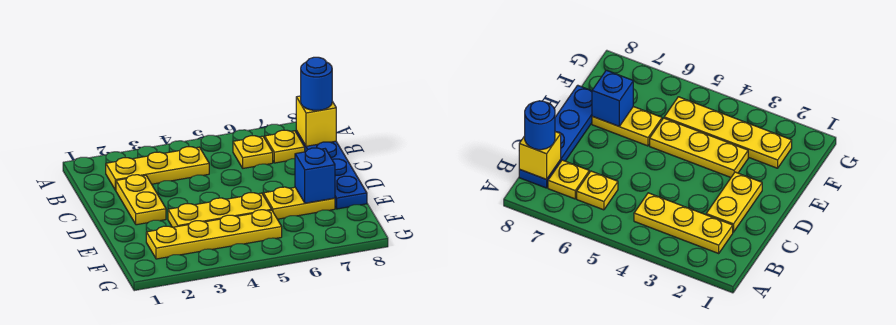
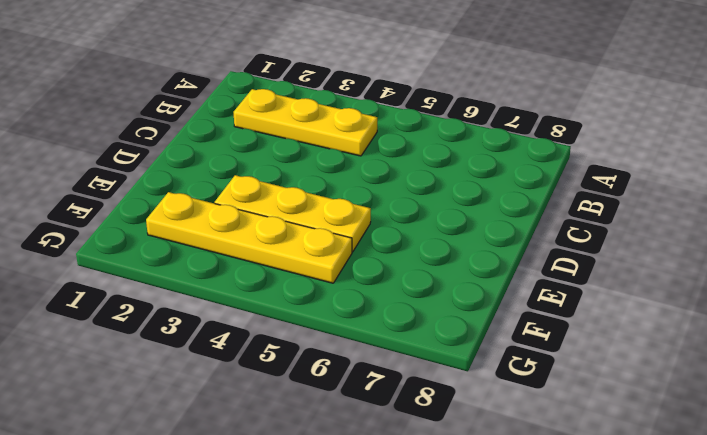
none -> yellow plate B6 level 1
none -> yellow plate B7 level 1

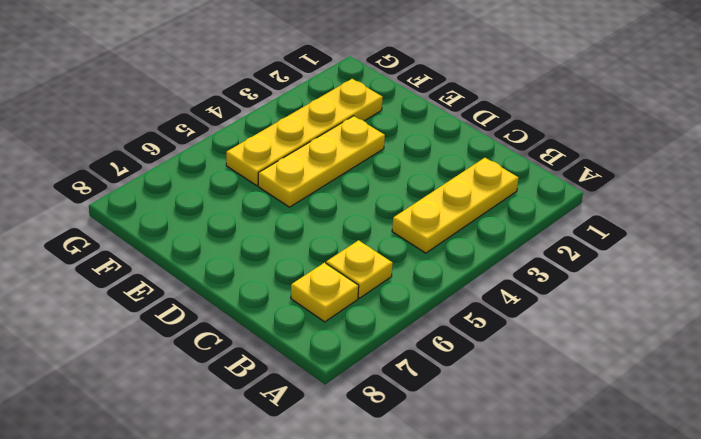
none -> blue plate B8:E8 level 1
none -> yellow plate C2:D2 level 1

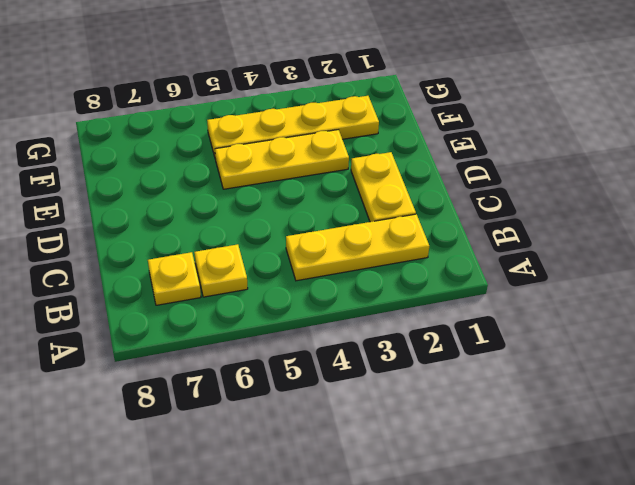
none -> blue plate B8:E8 level 1
none -> yellow plate E6:E7 level 1

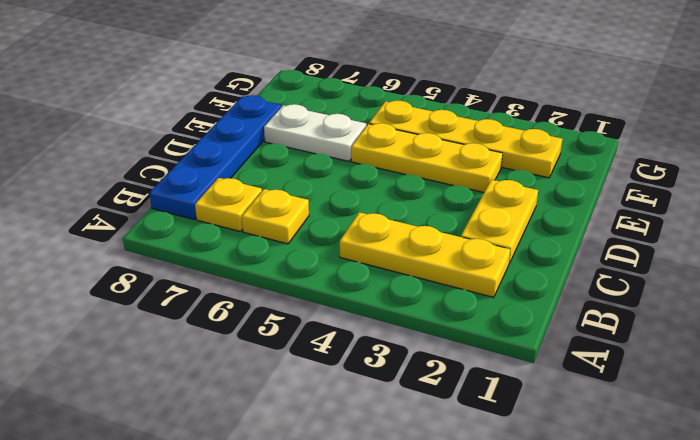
white plate E6:E7 level 1 -> yellow plate E6:E7 level 1
none -> yellow brick B8 level 2
none -> blue brick E7 level 2

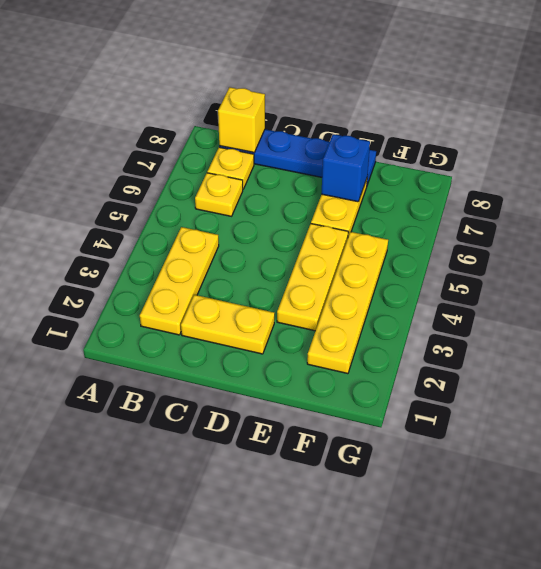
none -> blue round brick B8 level 3

